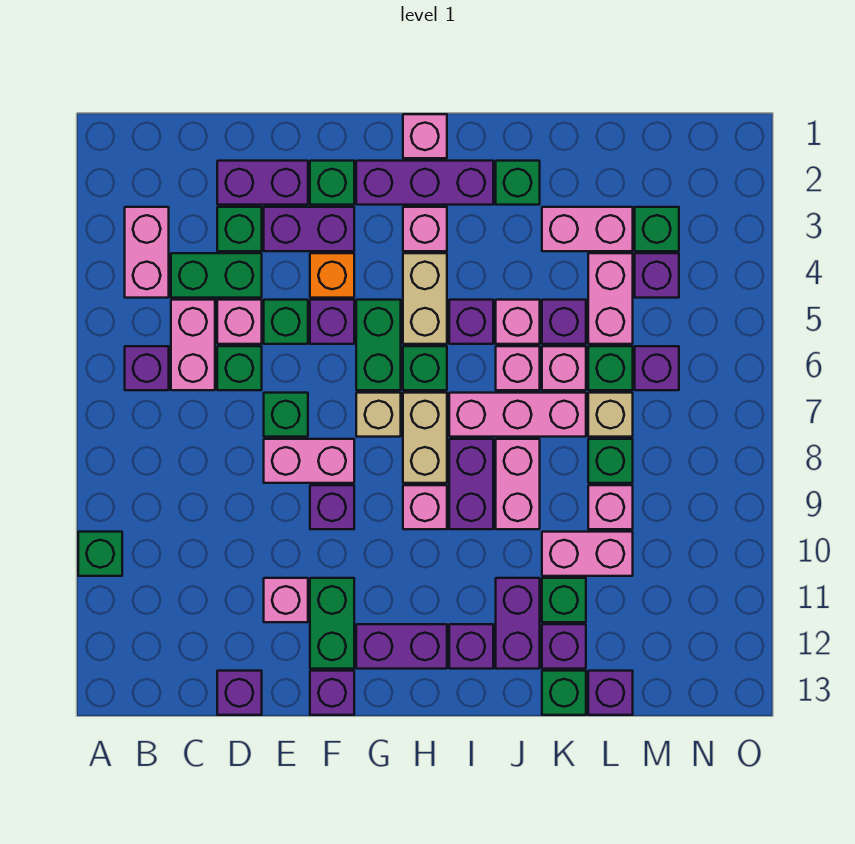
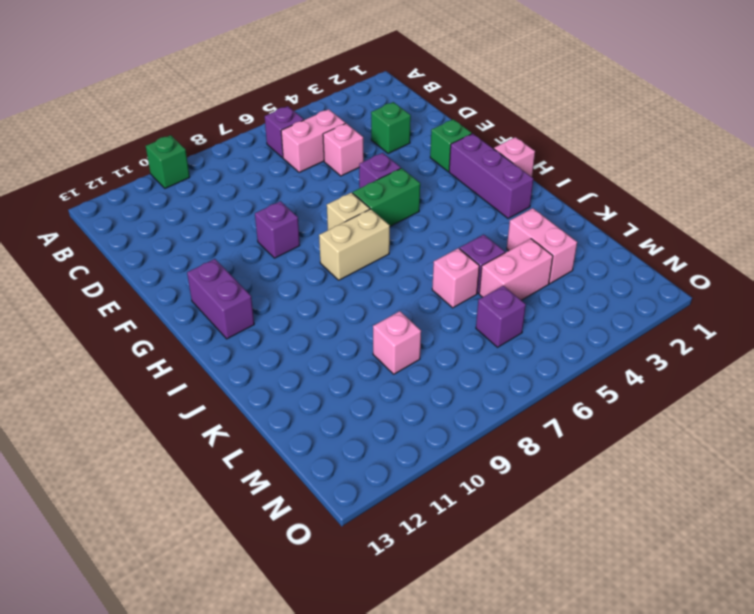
none -> pink brick B3:B4 level 1
none -> green brick C4:D4 level 1
none -> purple brick D2:E2 level 1
none -> green brick D6 level 1

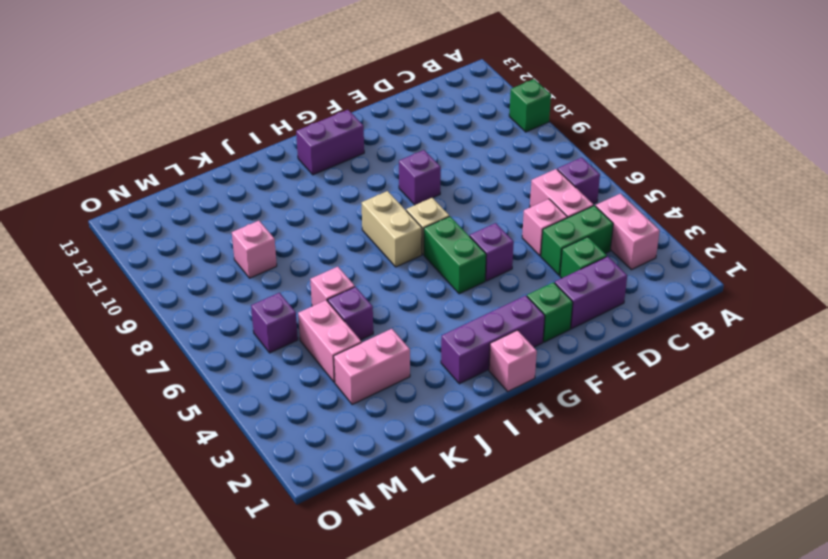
none -> green brick D6 level 1
none -> purple brick D13 level 1
none -> purple brick E3:F3 level 1
none -> green brick E5 level 1

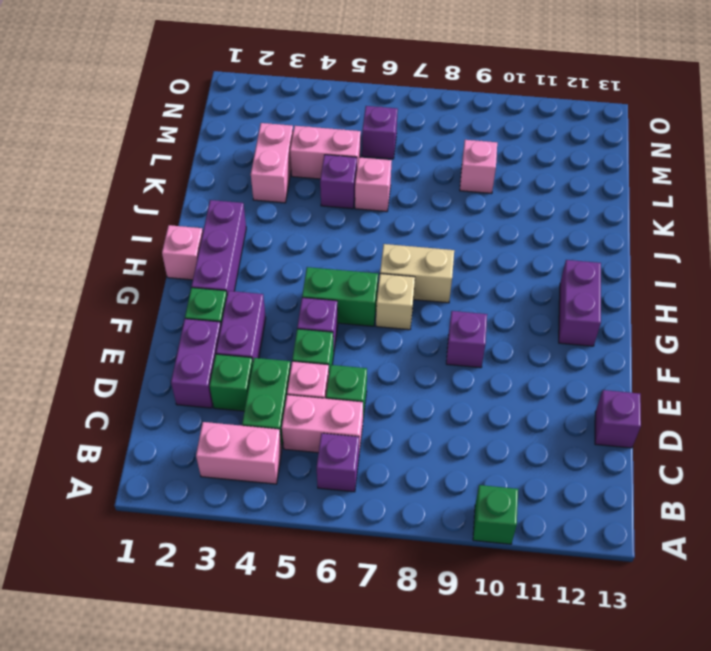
none -> green brick E7 level 1
none -> pink brick E8:F8 level 1
none -> pink brick E11 level 1
none -> orange brick F4 level 1

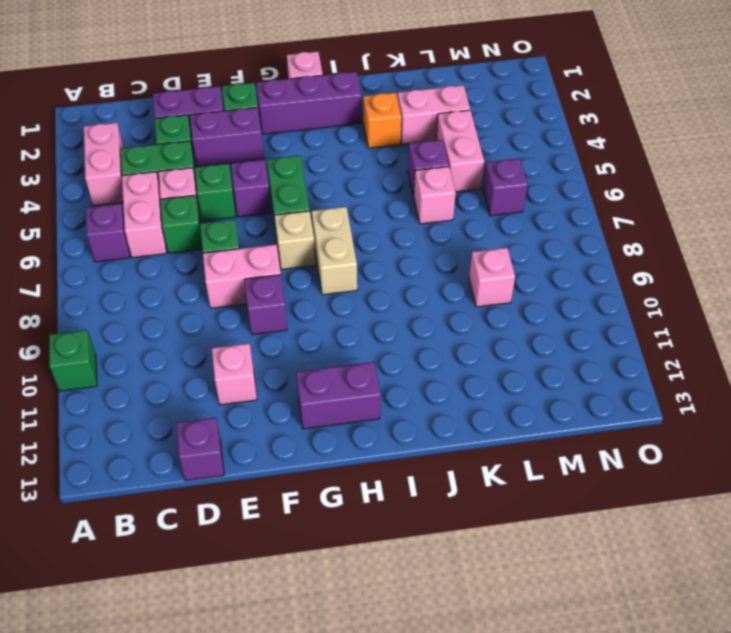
orange brick J3 level 1 -> orange brick F4 level 1
none -> green brick F11:F12 level 1
none -> purple brick F13 level 1
none -> pink brick H3 level 1
none -> tan brick H4:H5 level 1

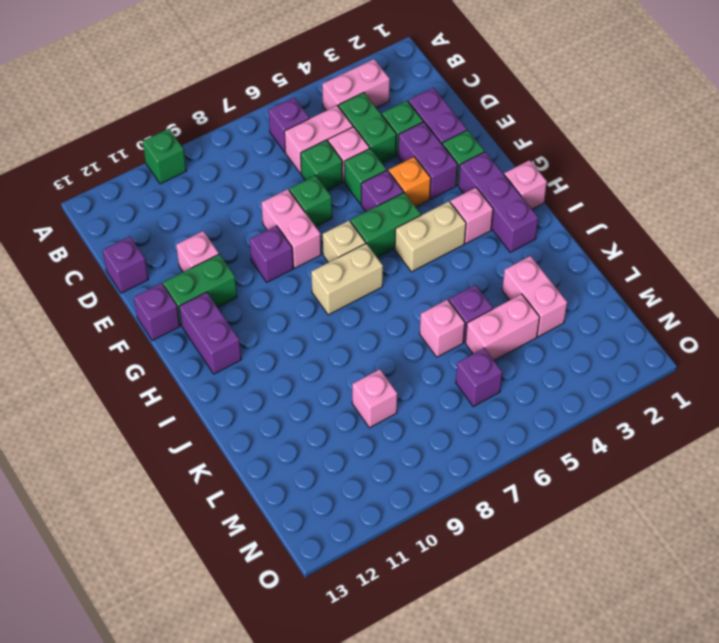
none -> green brick H6 level 1
none -> pink brick H9 level 1
none -> purple brick I5 level 1
none -> pink brick I7:K7 level 1

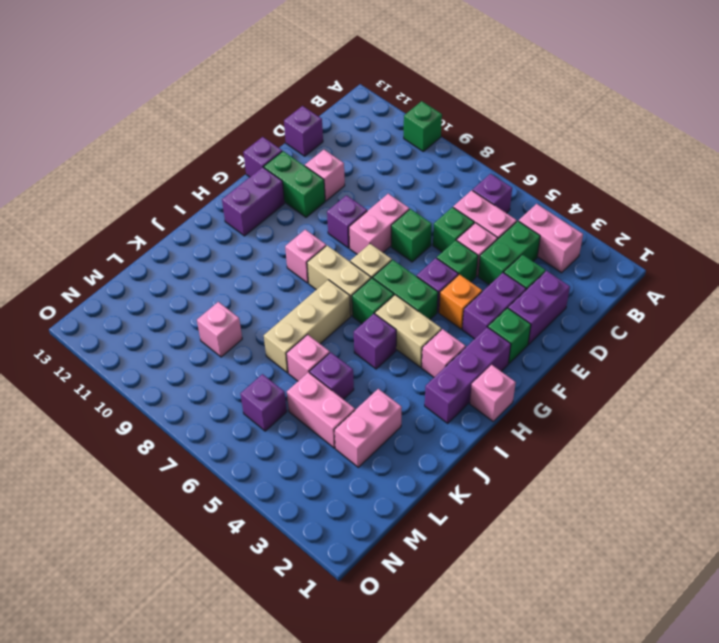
tan brick I7:K7 level 1 -> pink brick I7:K7 level 1
none -> purple brick I8:I9 level 1
none -> purple brick I12 level 1
none -> green brick J2 level 1
none -> pink brick J5 level 1

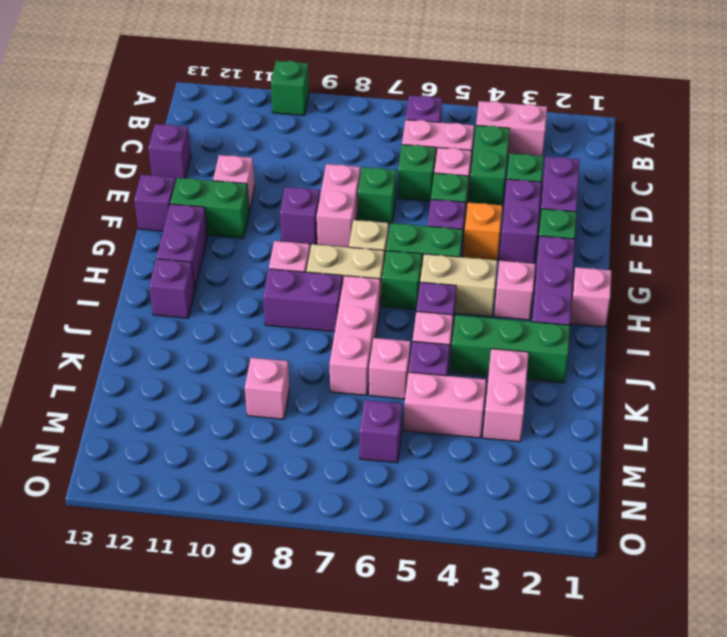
green brick J2:J4 level 1 -> green brick J2 level 1
none -> pink brick J6 level 1
none -> pink brick J8:J9 level 1
none -> purple brick J11:J12 level 1
none -> pink brick K10:L10 level 1

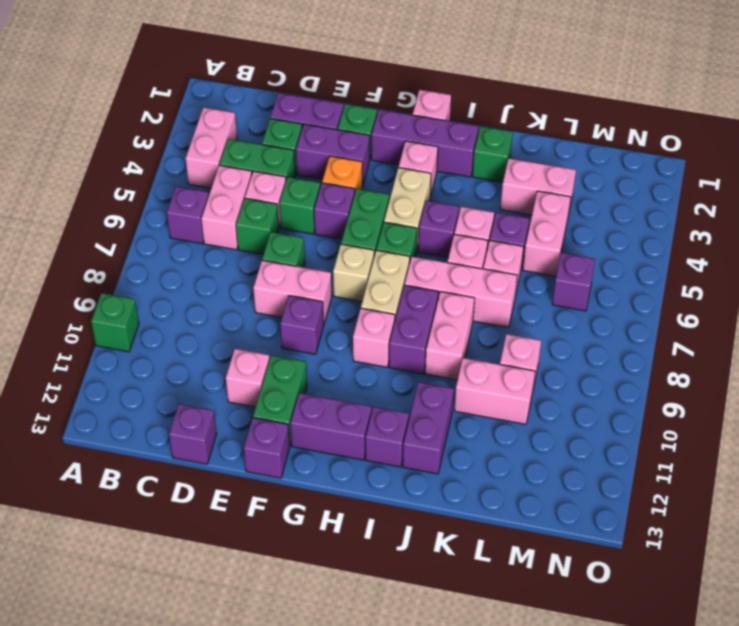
none -> green brick K11 level 1
none -> purple brick K12 level 1
none -> green brick K13 level 1
none -> green brick L6 level 1

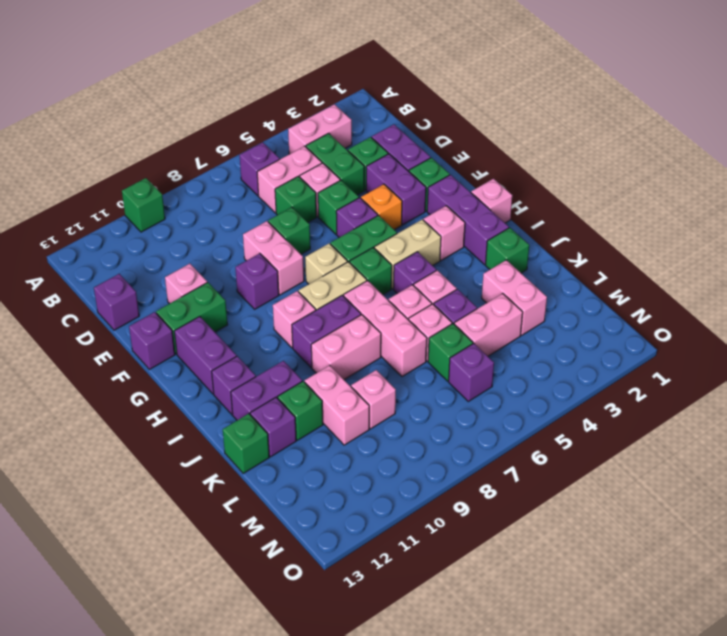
none -> tan brick L7 level 1
none -> green brick L8 level 1
none -> purple brick L13 level 1
none -> green brick M3 level 1

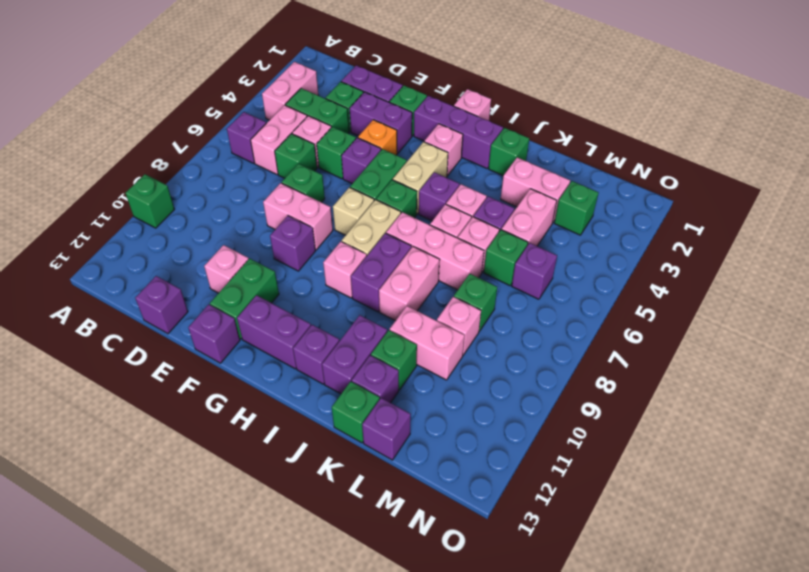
none -> tan brick L7 level 1
none -> purple brick M4 level 1

